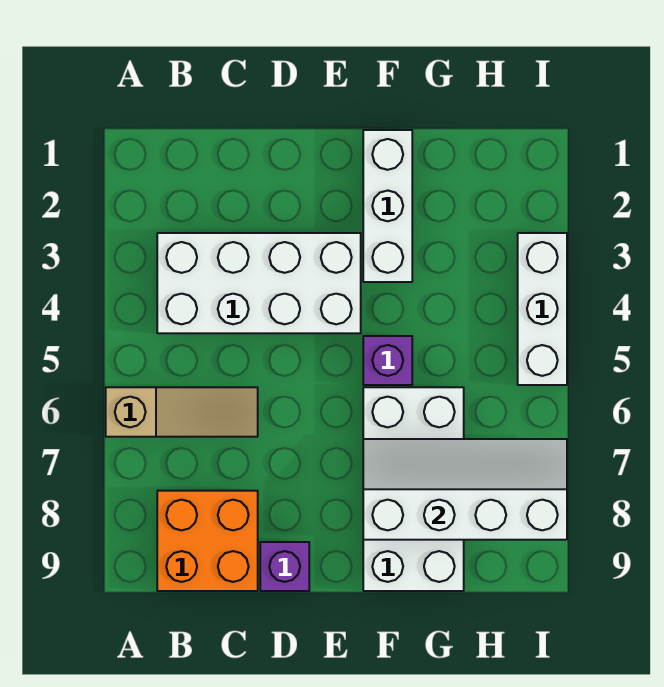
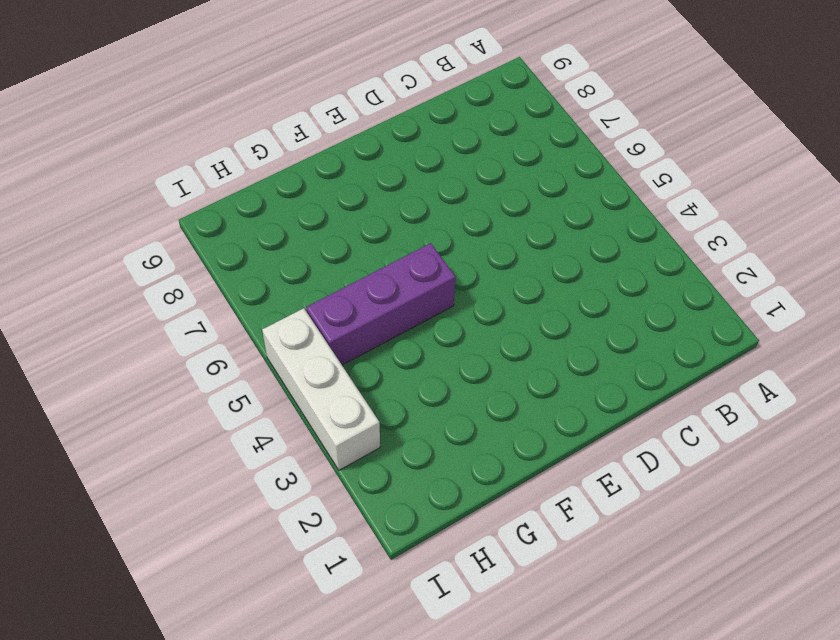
purple brick F5:H5 level 1 -> purple brick F5 level 1
none -> tan slope A6:C6 level 1 top A
none -> white brick B3:E4 level 1

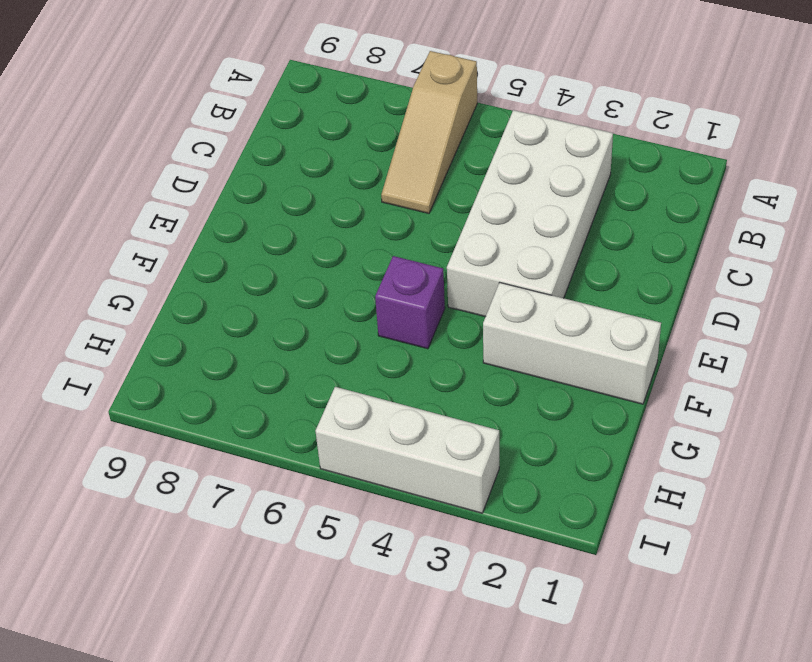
none -> orange brick B8:C9 level 1
none -> purple brick D9 level 1

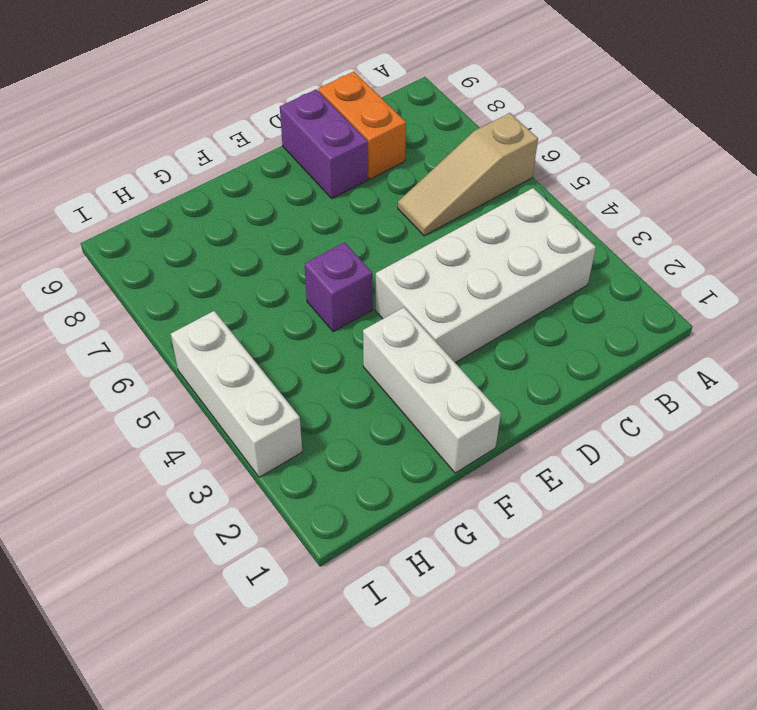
orange brick C8:C9 level 1 -> orange brick B8:C9 level 1
purple brick D8:D9 level 1 -> purple brick D9 level 1
none -> white brick F6:G9 level 1
none -> white slope F7:I8 level 2 top 8

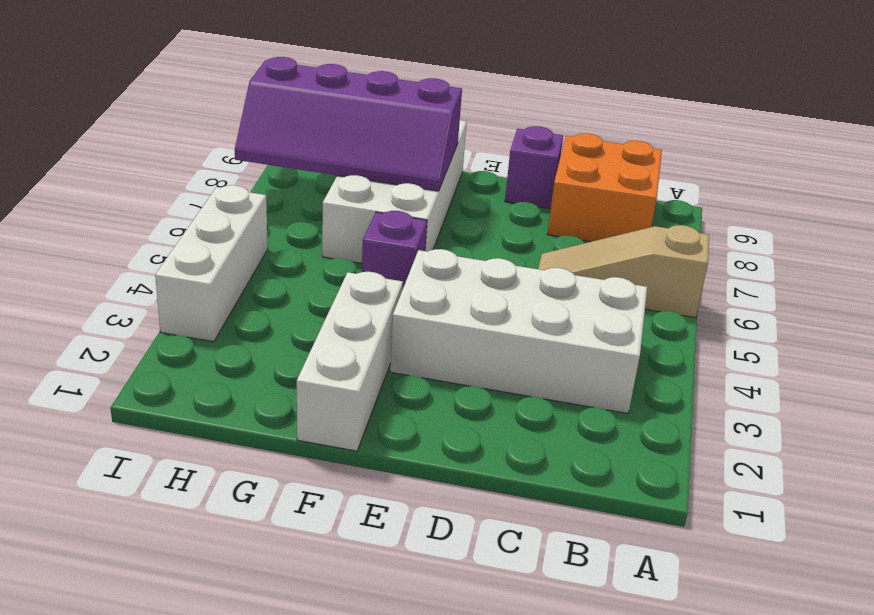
purple slope F7:I8 level 2 top 8 -> white slope F7:I8 level 2 top 8

